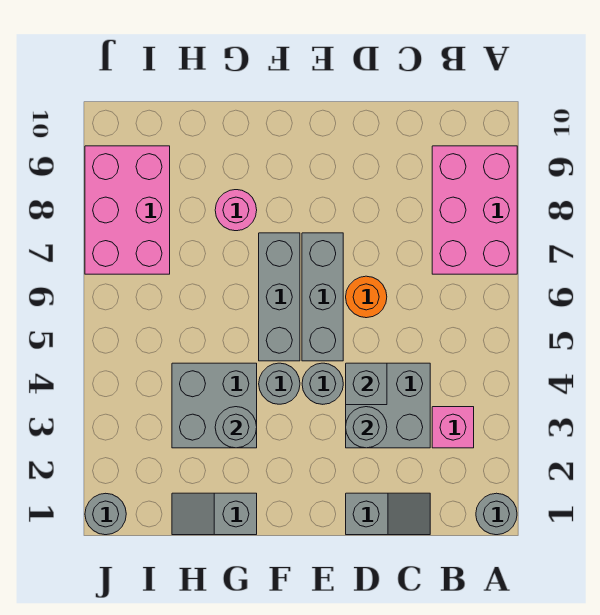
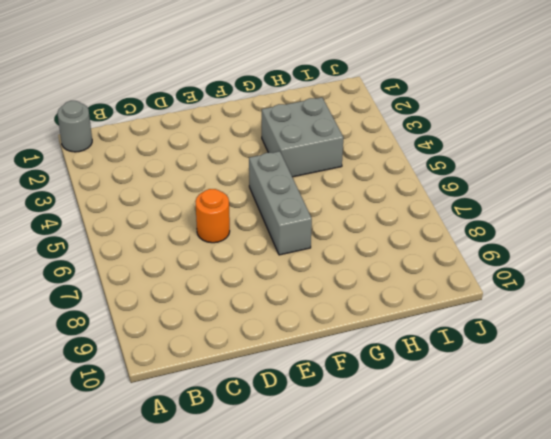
none -> pink brick A7:B9 level 1
none -> pink brick B3 level 1
none -> grey slope C1:D1 level 1 top D

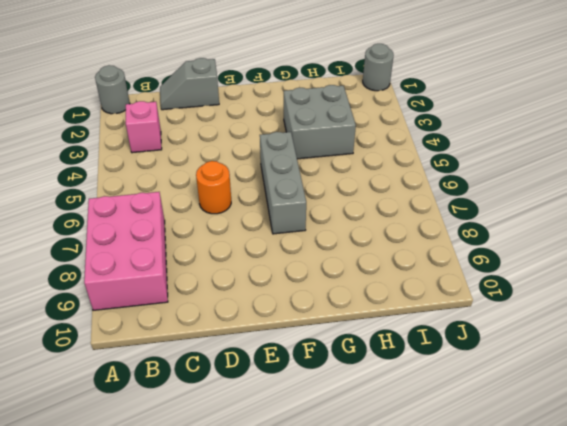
none -> grey brick C3:D4 level 1
none -> grey round brick E4 level 1
none -> grey brick E5:E7 level 1

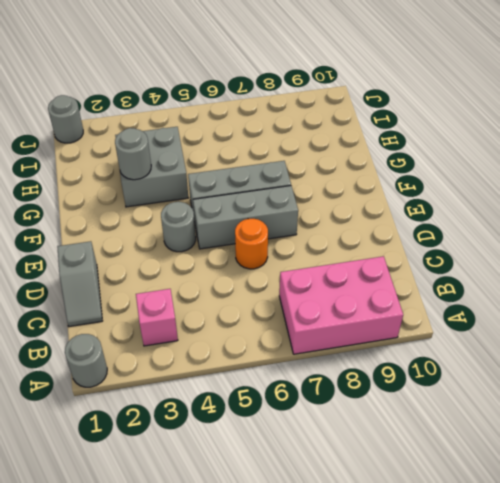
none -> grey brick C3:D4 level 1
none -> grey round brick F4 level 1
none -> grey slope G1:H1 level 1 top G

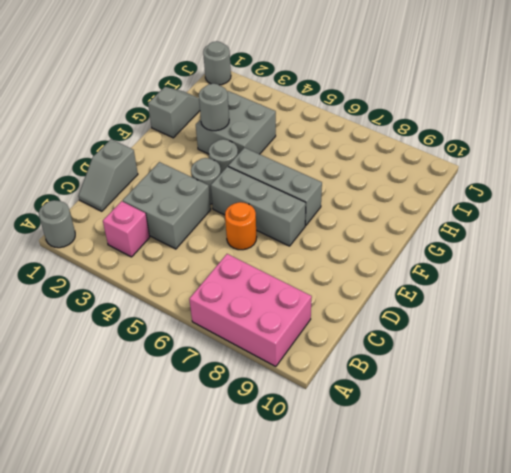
none -> pink round brick G8 level 1
none -> pink brick I7:J9 level 1
none -> grey round brick D3 level 2

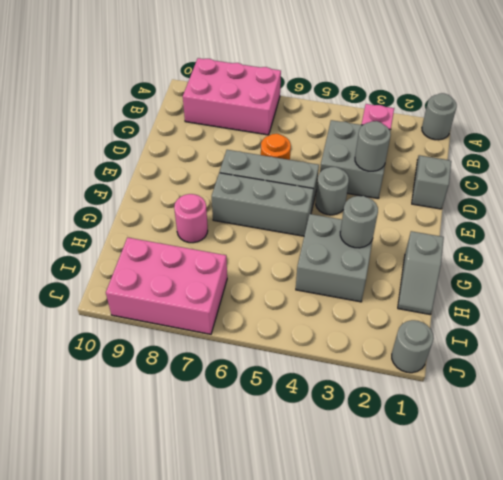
none -> grey round brick F4 level 1
none -> grey brick D4 level 2

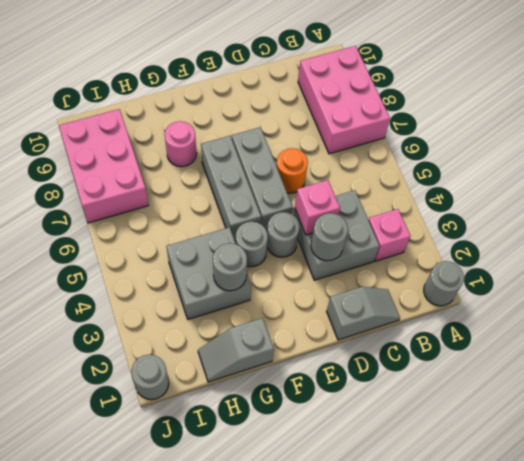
pink brick D4 level 2 -> grey brick D4 level 2

